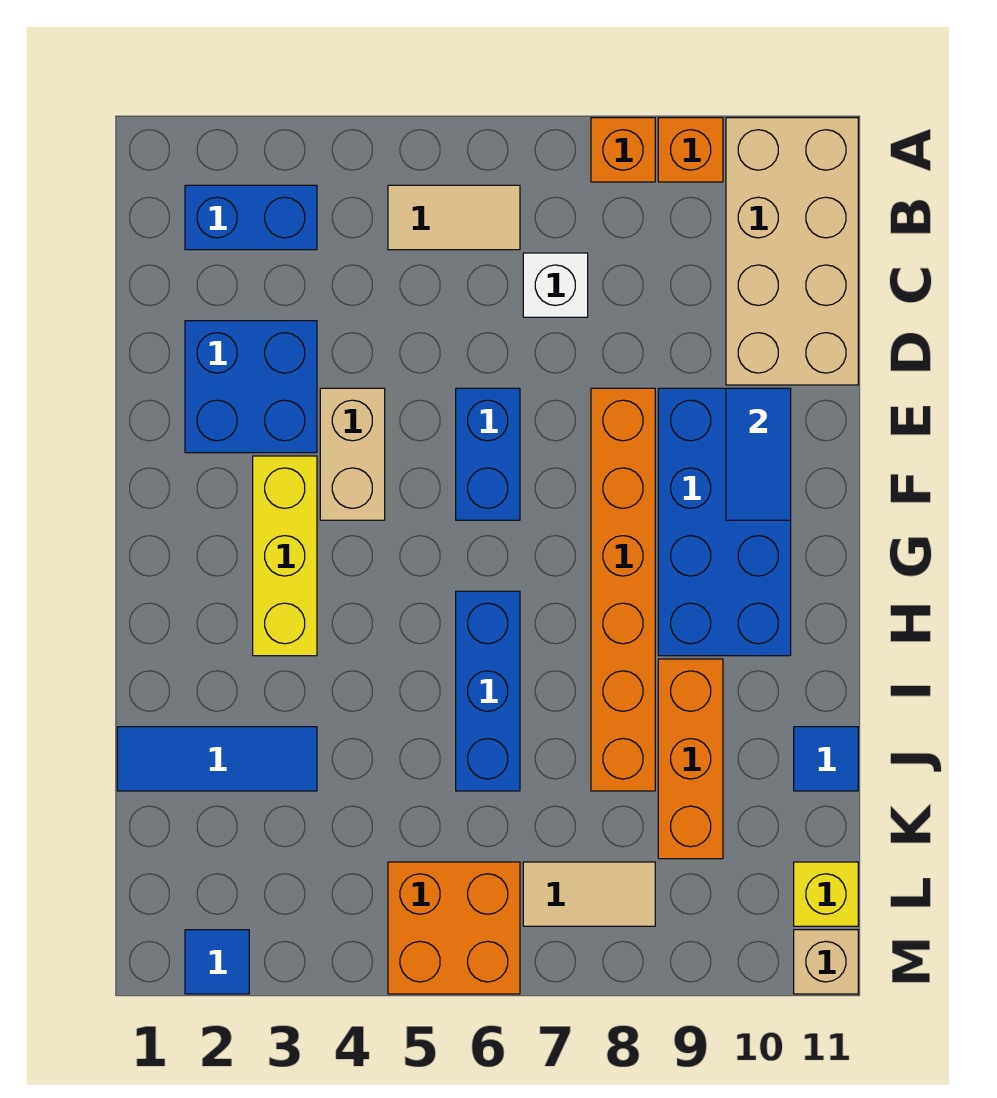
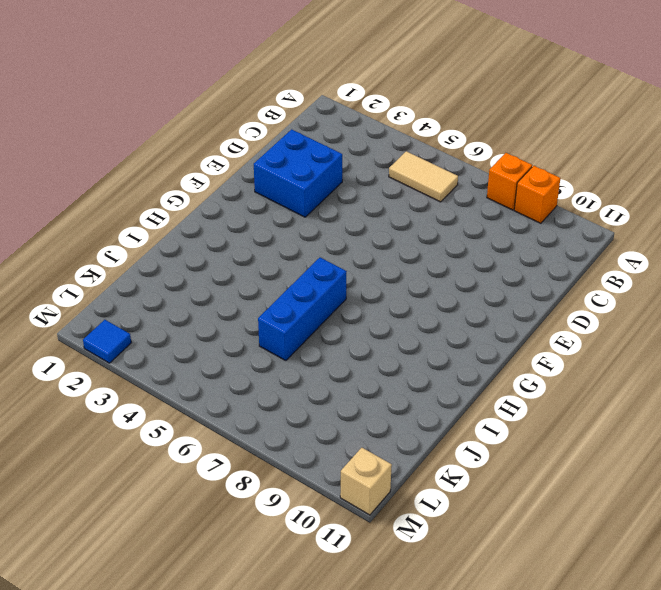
none -> tan brick A10:D11 level 1
none -> blue brick B2:B3 level 1
none -> white brick C7 level 1

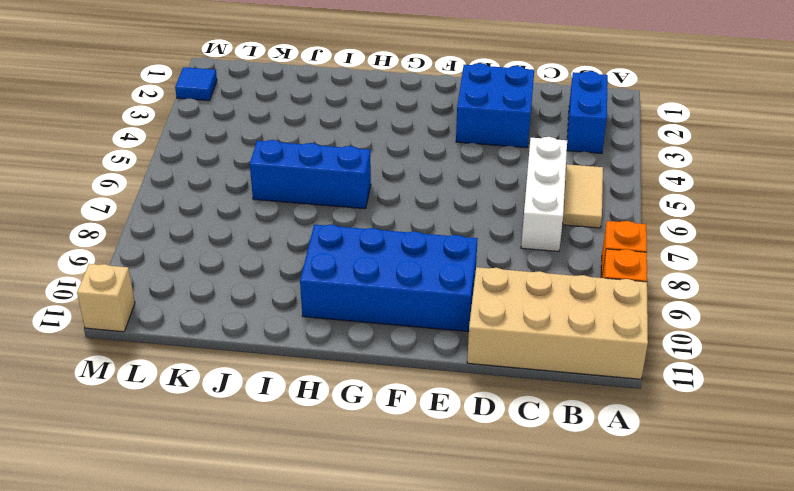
white brick C5:C7 level 1 -> white brick C7 level 1
none -> tan brick E4:F4 level 1
none -> blue brick E6:F6 level 1
none -> orange brick E8:J8 level 1

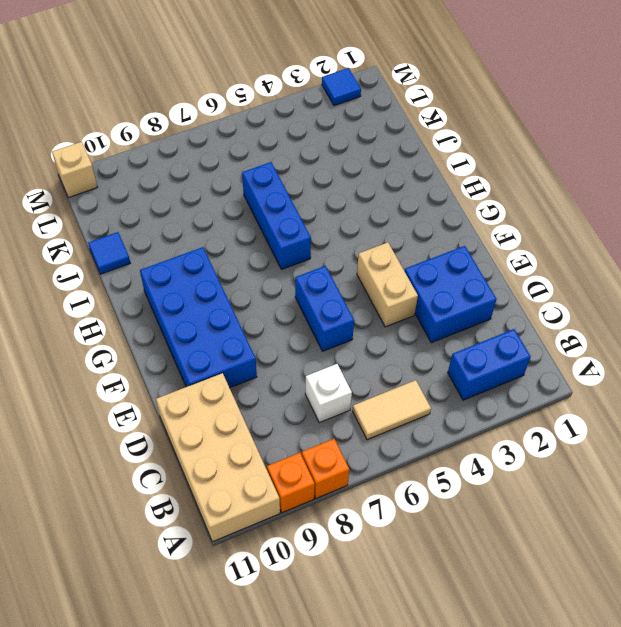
none -> orange brick E8:J8 level 1
none -> yellow brick F3:H3 level 1
none -> orange brick I9:K9 level 1

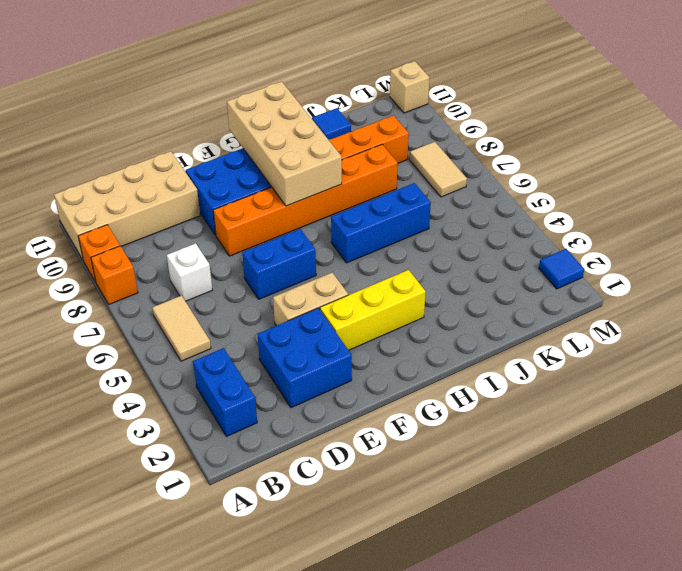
tan brick G8:H11 level 2 -> none
none -> blue tile J1:J3 level 1
none -> orange brick L5:M6 level 1
none -> yellow brick L11 level 1

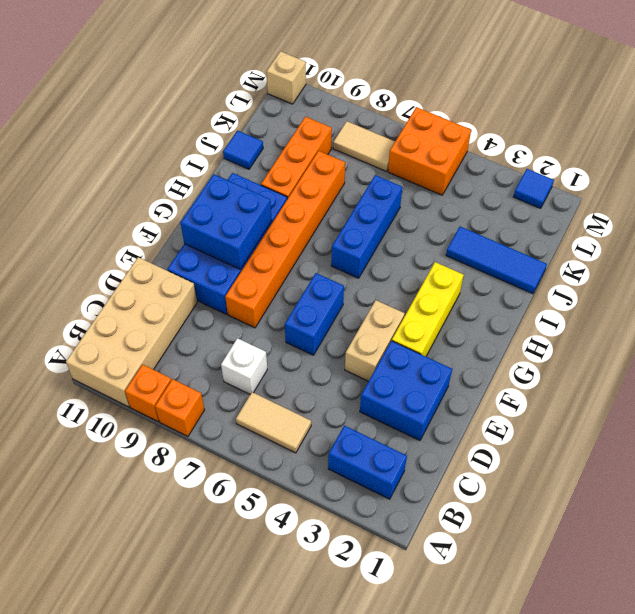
blue brick F9:G10 level 2 -> blue tile E10:F10 level 2
none -> yellow brick L11 level 1

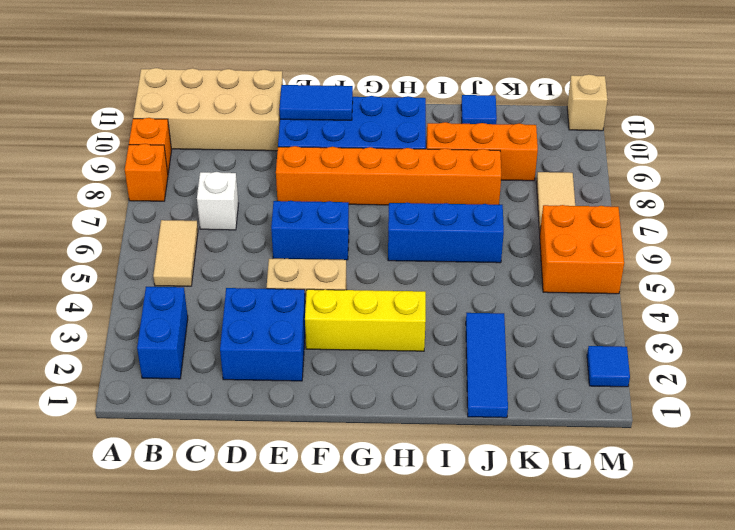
none -> yellow brick L11 level 1

